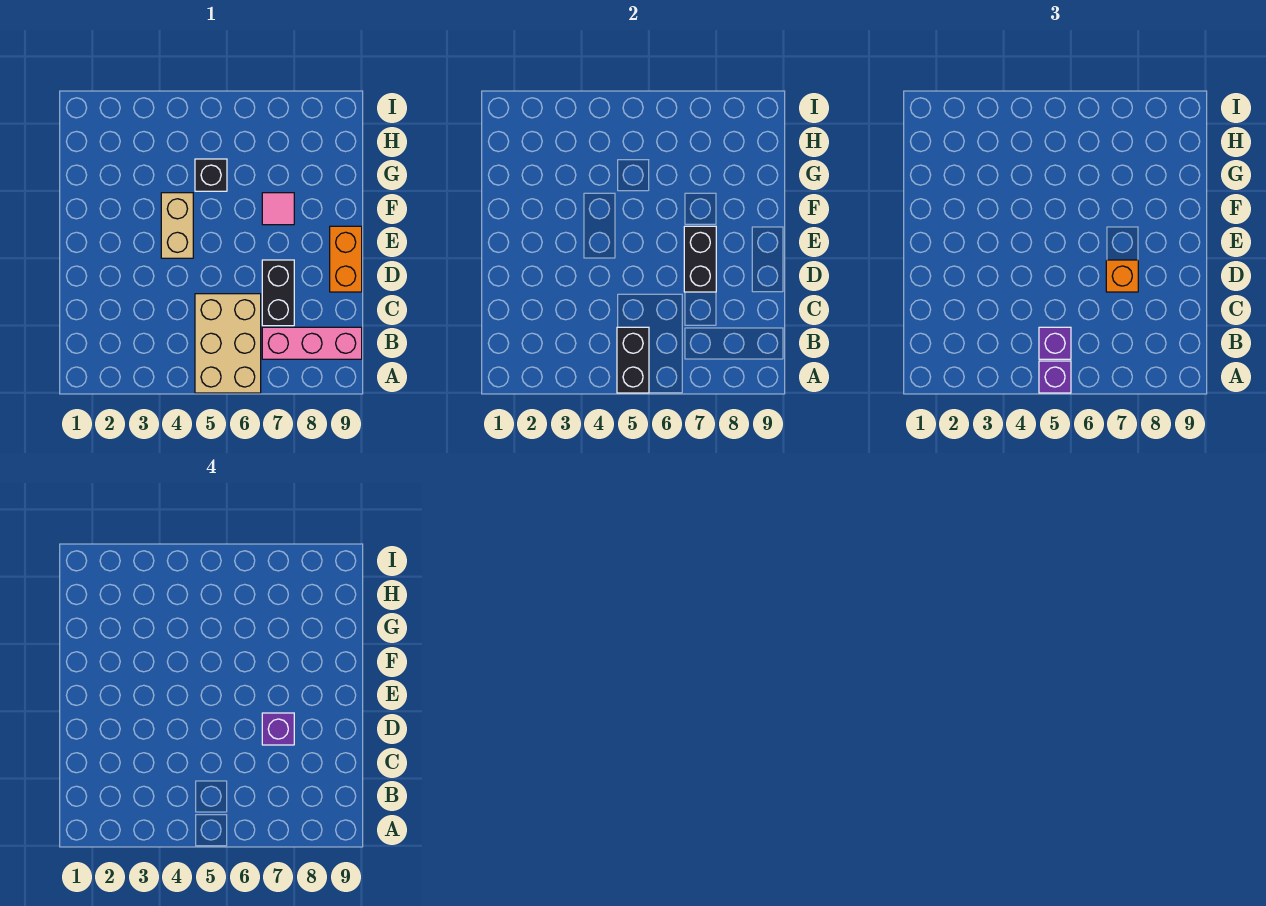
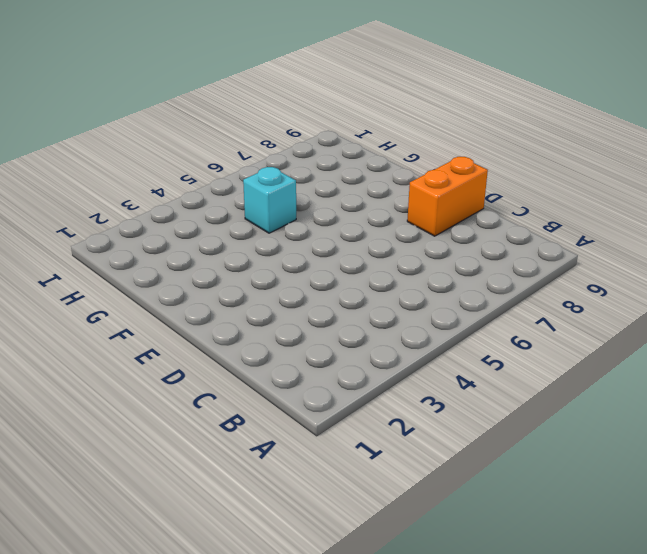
orange brick D8:D9 level 1 -> orange brick D9:E9 level 1
cyan brick G5 level 1 -> black brick G5 level 1
none -> tan brick A5:C6 level 1
none -> pink brick B7:B9 level 1
none -> black brick C7:D7 level 1

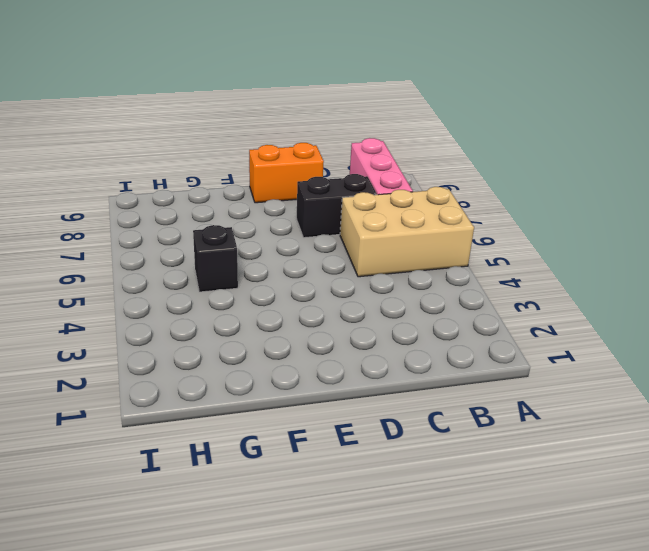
none -> tan brick E4:F4 level 1
none -> pink tile F7 level 1
none -> black brick A5:B5 level 2

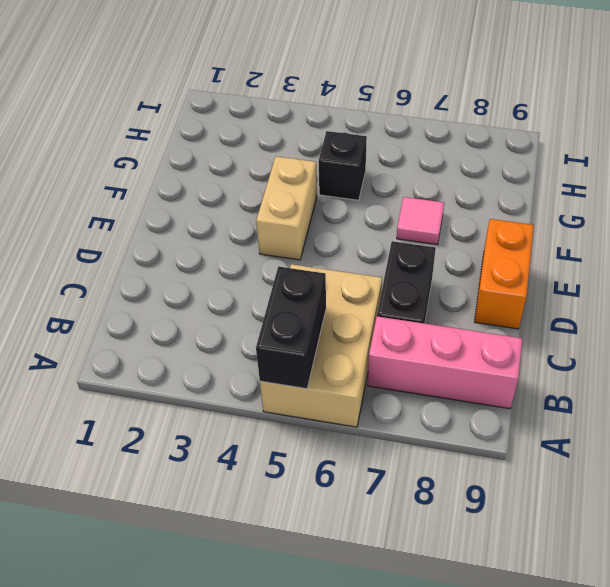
none -> black brick D7:E7 level 2
none -> purple brick A5 level 3
none -> purple brick B5 level 3

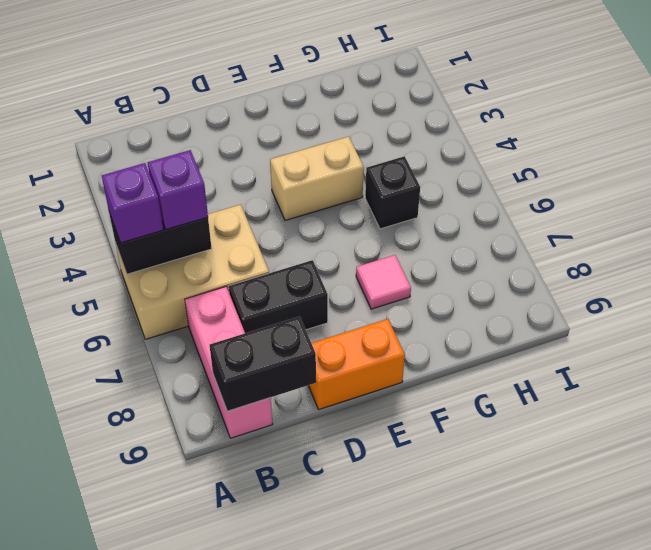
black brick B9:C9 level 2 -> black brick D7:E7 level 2
none -> orange brick D7 level 3
none -> purple brick D7 level 4

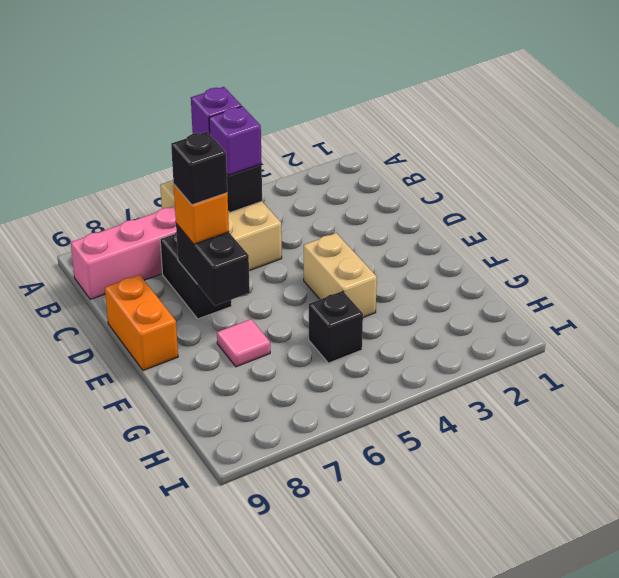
black brick D7 level 4 -> purple brick D7 level 4

